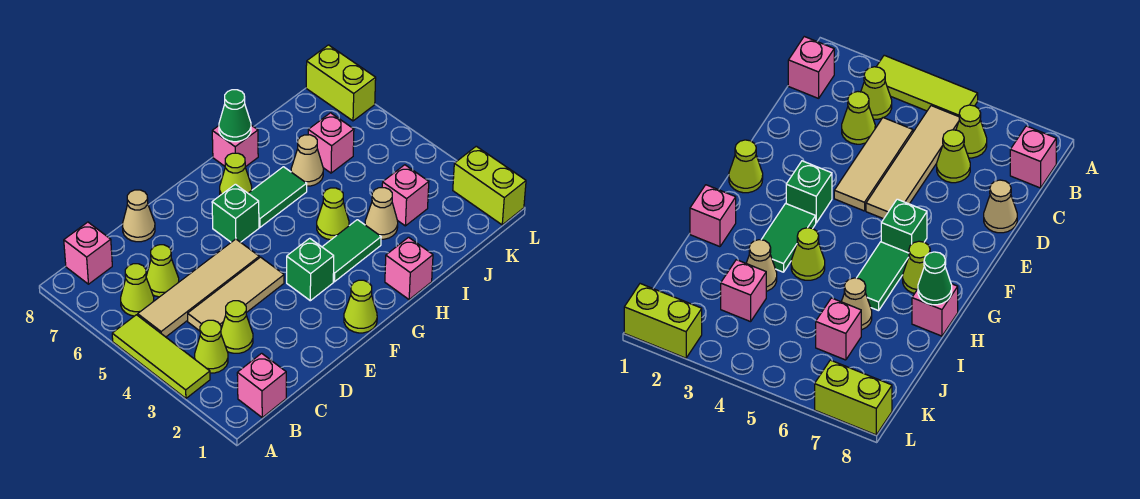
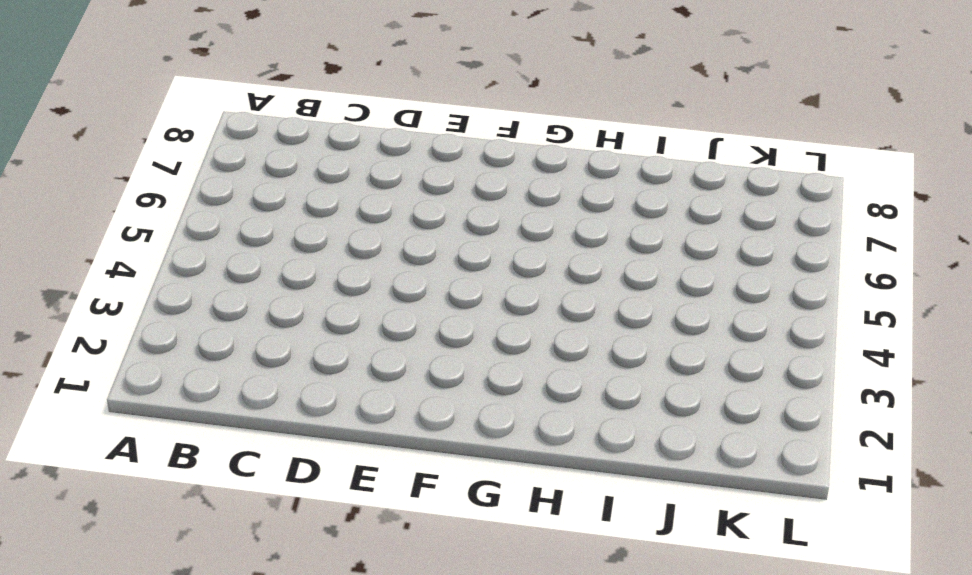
none -> lime tile A3:A5 level 1
none -> pink brick B1 level 1
none -> lime cone B3 level 1

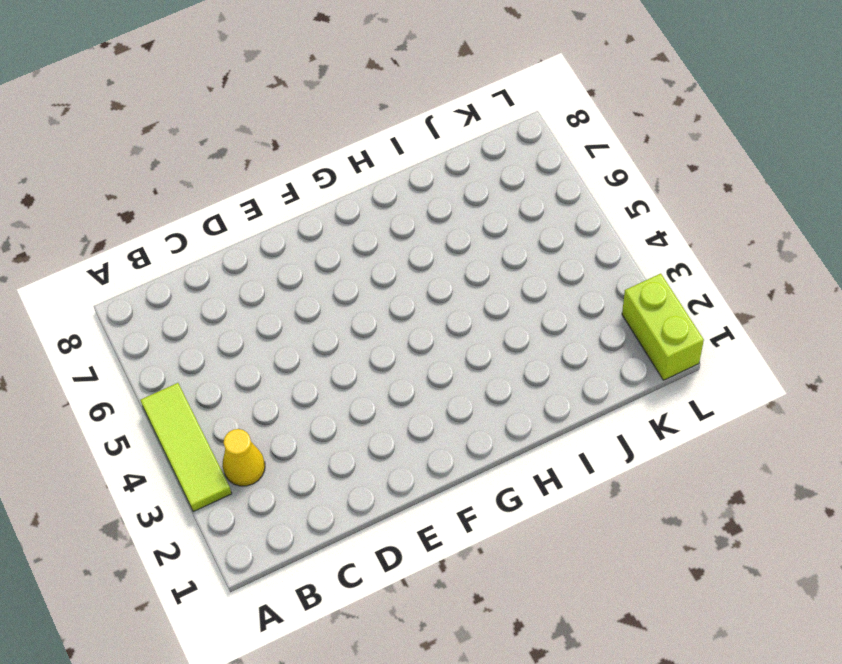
yellow cone B3 level 1 -> lime cone B3 level 1
none -> pink brick B1 level 1
none -> tan tile B5:E5 level 1
none -> lime cone B6 level 1

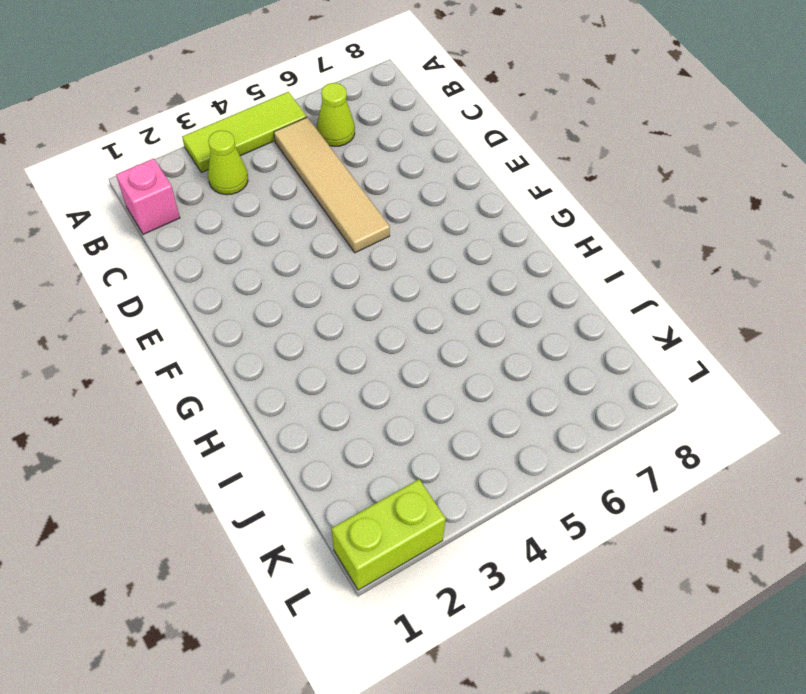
none -> pink brick B8 level 1
none -> lime cone C3 level 1
none -> tan tile C4:E4 level 1

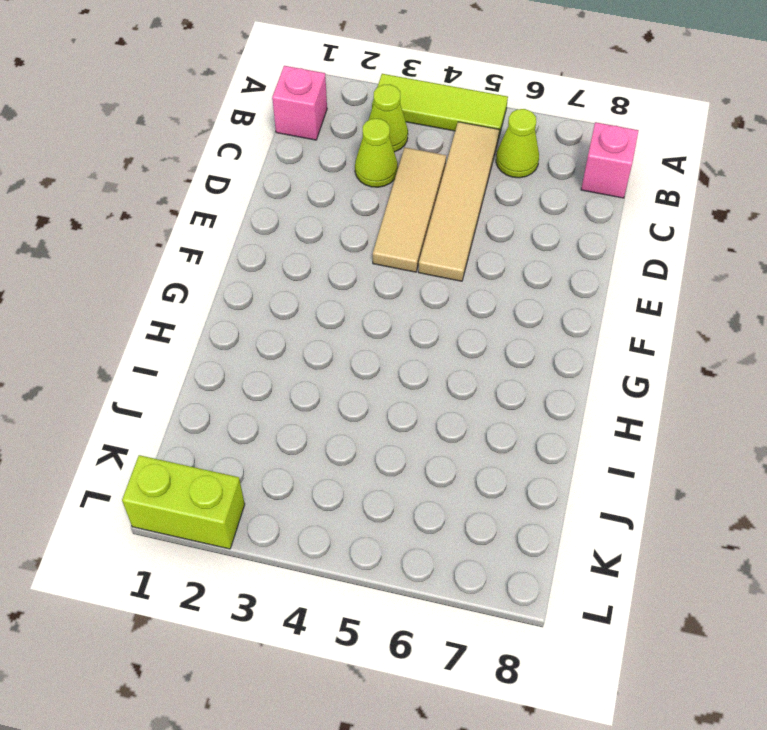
none -> lime cone C6 level 1
none -> tan cone D8 level 1
none -> lime cone F1 level 1

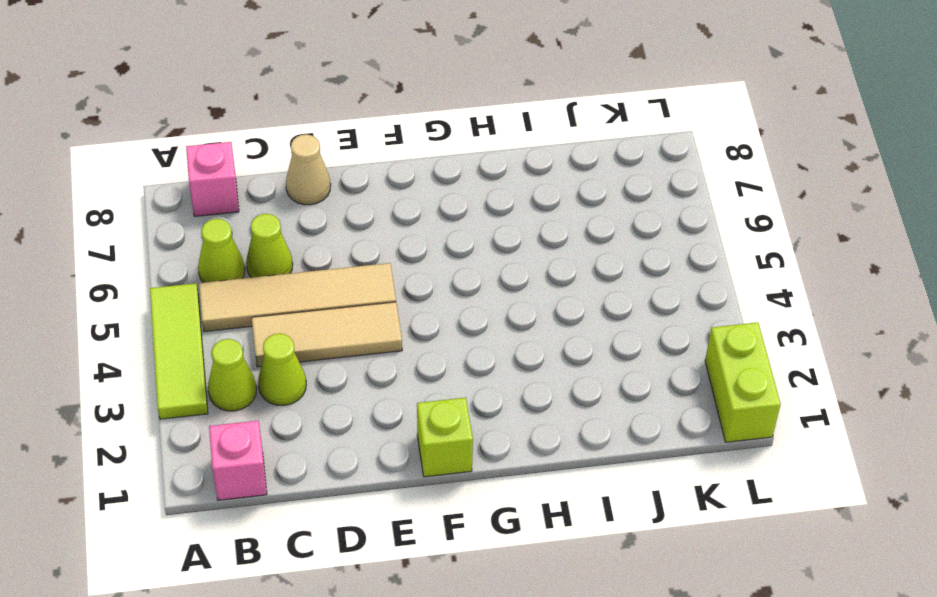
lime brick F1 level 1 -> lime cone F1 level 1
none -> green brick F3 level 1
none -> green brick F6 level 1
none -> green tile G3:H3 level 1

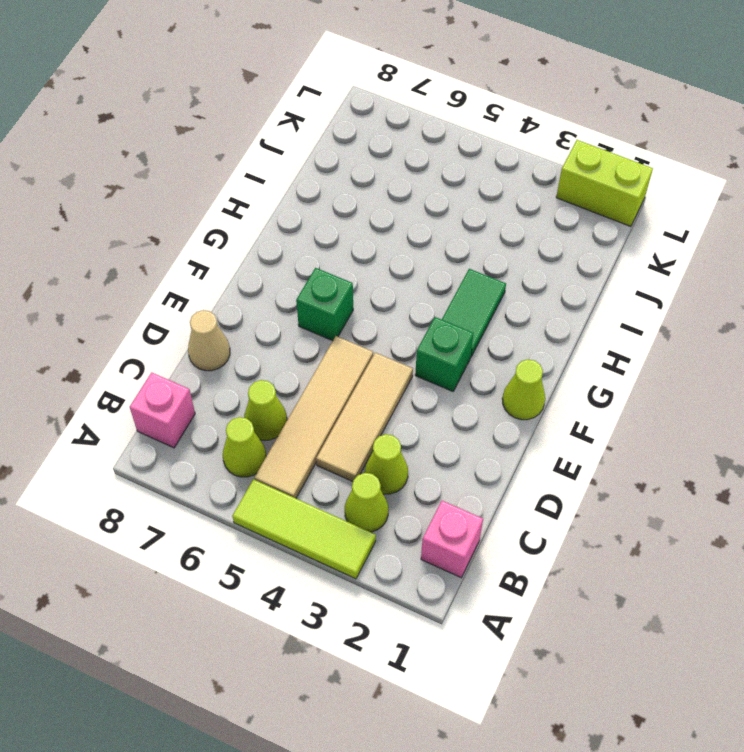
none -> green tile G6:H6 level 1
none -> lime cone G7 level 1
none -> pink brick H1 level 1

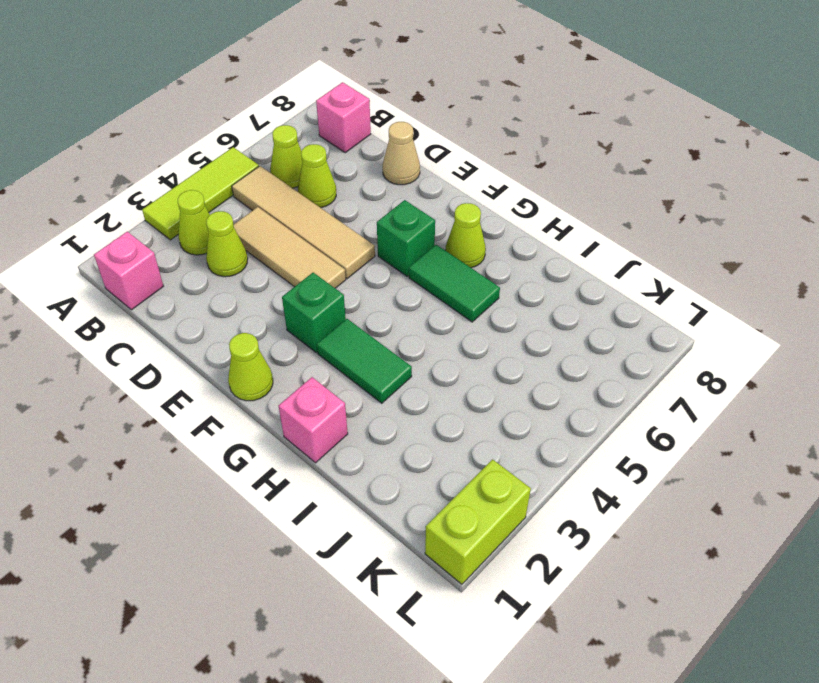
none -> lime cone H4 level 1
none -> pink brick H8 level 1
none -> tan cone I3 level 1

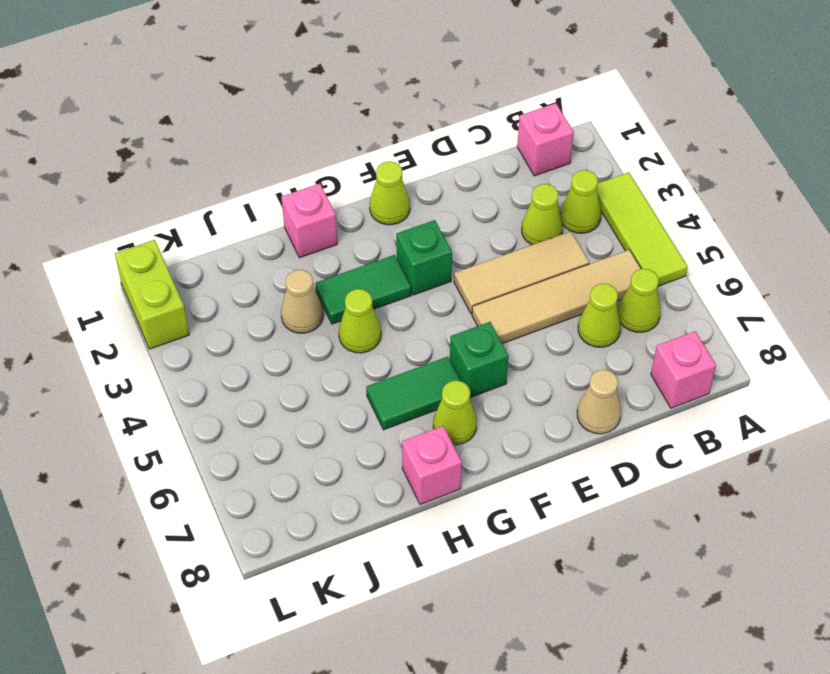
none -> tan cone I6 level 1
none -> pink brick J3 level 1
none -> pink brick J6 level 1

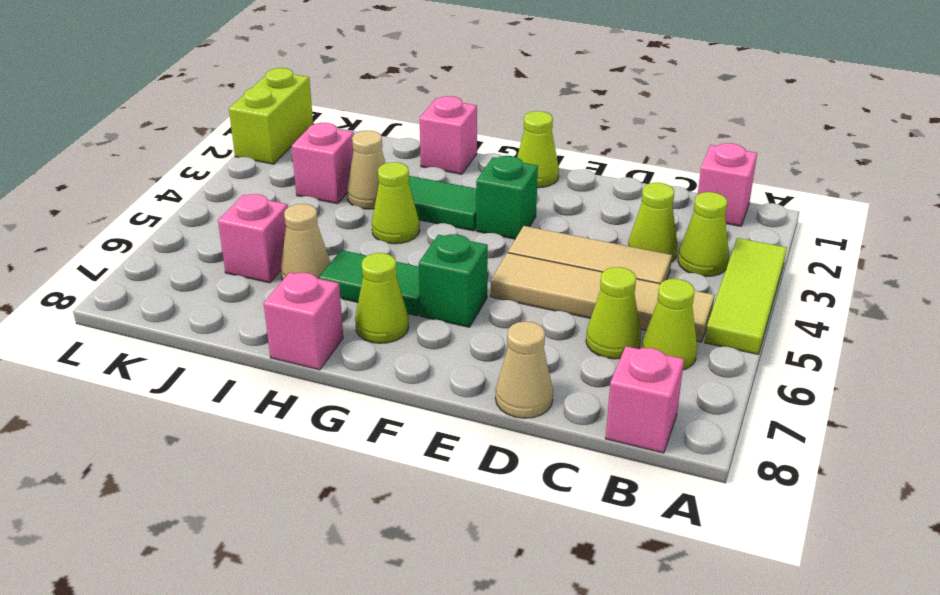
none -> lime brick L7:L8 level 1
none -> green cone H8 level 2

